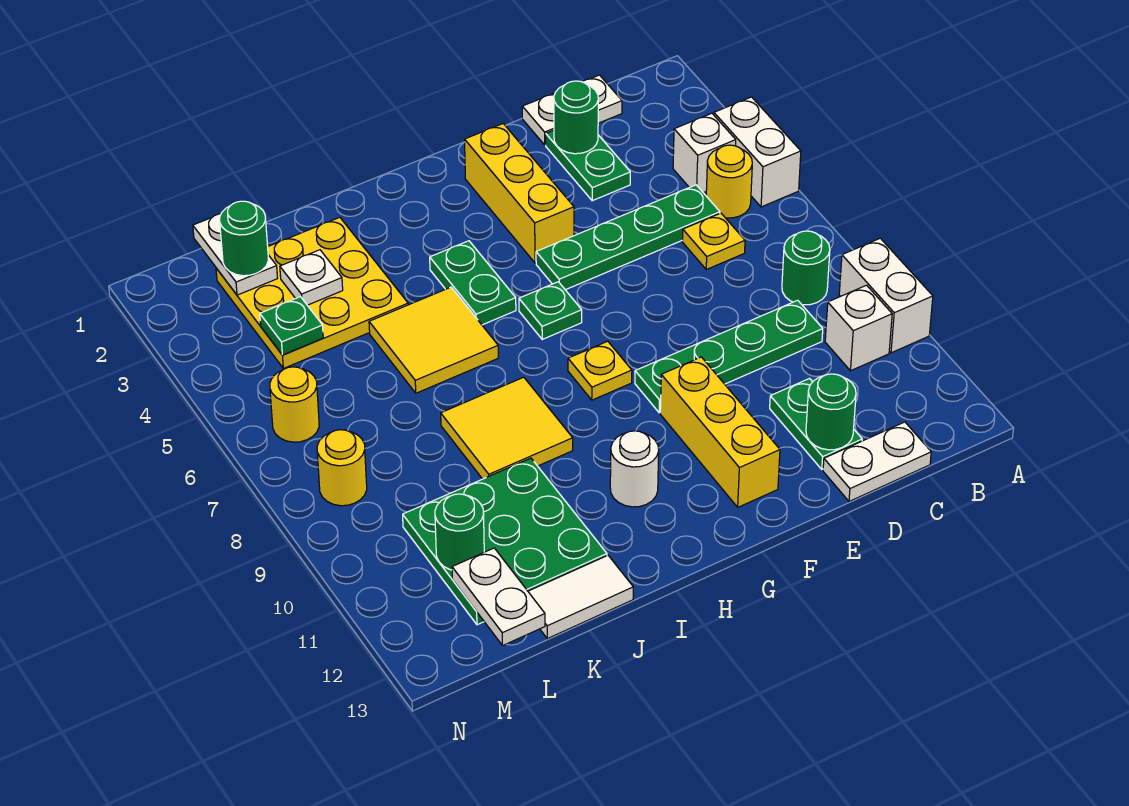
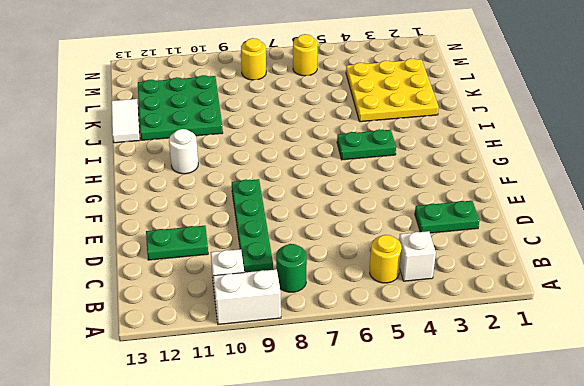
none -> white brick A4:A5 level 1
none -> white plate C1:D1 level 1
none -> green plate C5:F5 level 1
none -> yellow plate C6 level 1

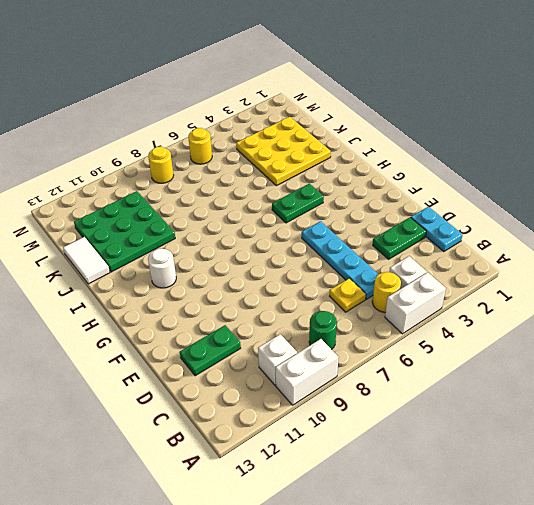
cyan plate C1:D1 level 1 -> white plate C1:D1 level 1
cyan plate C5:F5 level 1 -> green plate C5:F5 level 1
none -> green plate C9:F9 level 1
none -> white plate C13:D13 level 1
none -> yellow brick F2:F4 level 1
none -> yellow brick F10:F12 level 1

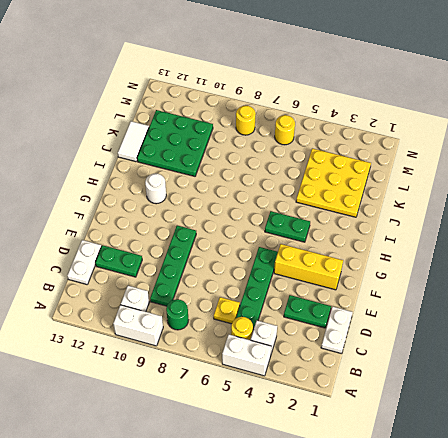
none -> yellow brick F10:F12 level 1
none -> green plate G6 level 1
none -> yellow plate G8 level 1
none -> yellow tile I5:J6 level 1

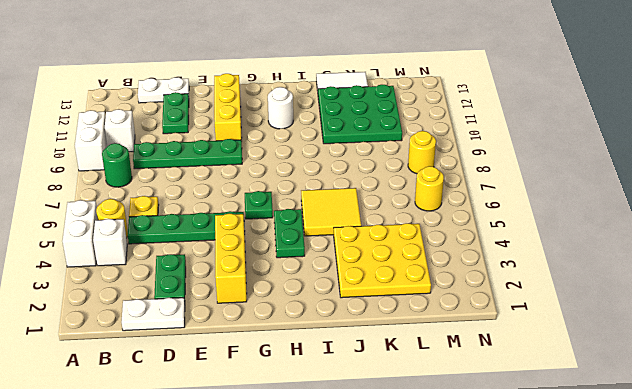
none -> yellow plate G8 level 1
none -> yellow tile I8:J9 level 1
none -> green round brick D2 level 2
none -> green round brick D12 level 2

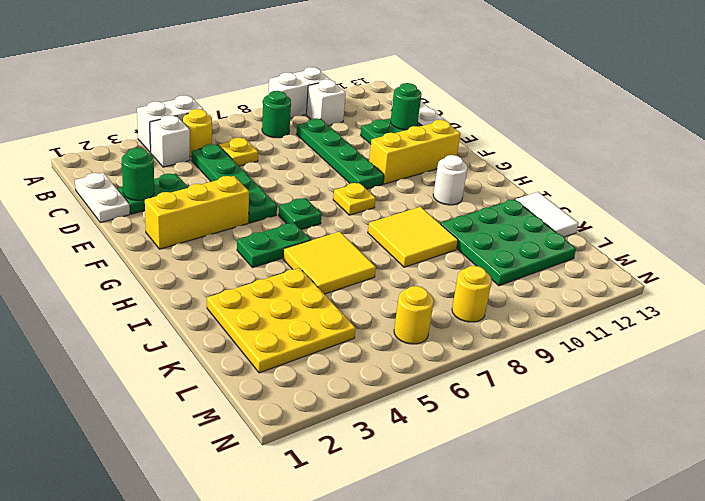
none -> white plate K3 level 2
none -> white plate L1:L2 level 2
none -> green plate L4 level 2
none -> green round brick L11 level 2

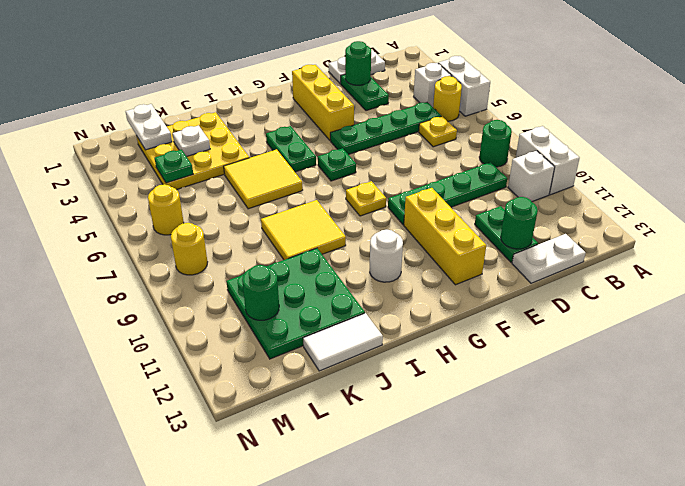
none -> white plate L12:L13 level 2
none -> green round brick L2 level 3

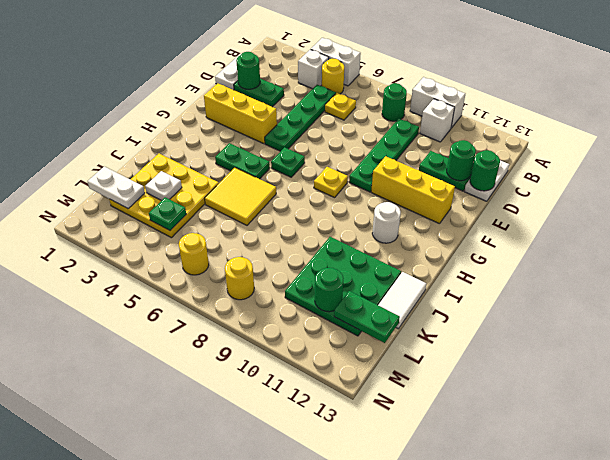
green round brick D13 level 2 -> green round brick L2 level 3
green plate L12:L13 level 2 -> white plate L12:L13 level 2
none -> yellow tile I8:J9 level 1

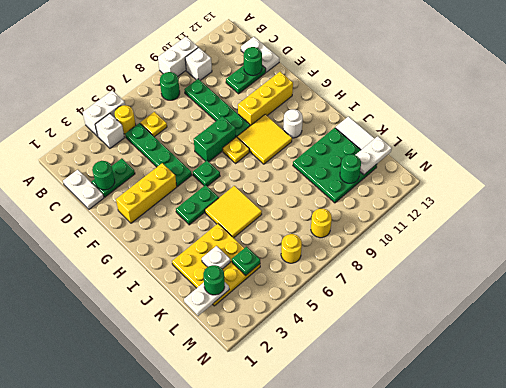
green brick F7:F8 level 1 -> none
yellow tile G9:H10 level 1 -> yellow tile I8:J9 level 1

